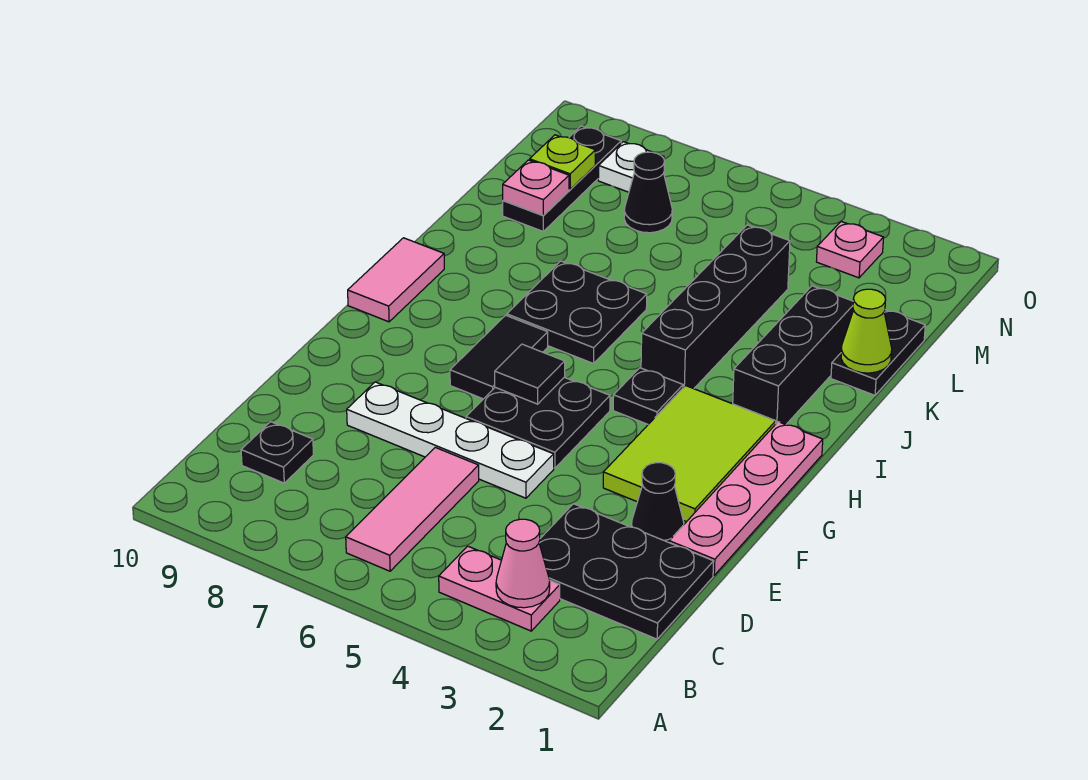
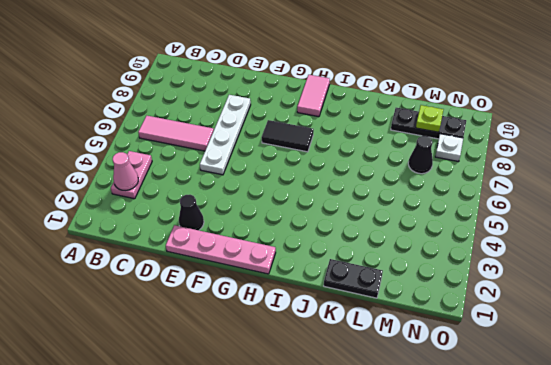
pink tile H9:H10 level 1 -> pink tile H10:I10 level 1
none -> black plate C1:D3 level 1
none -> black plate C9 level 1
none -> lime tile F2:H3 level 1

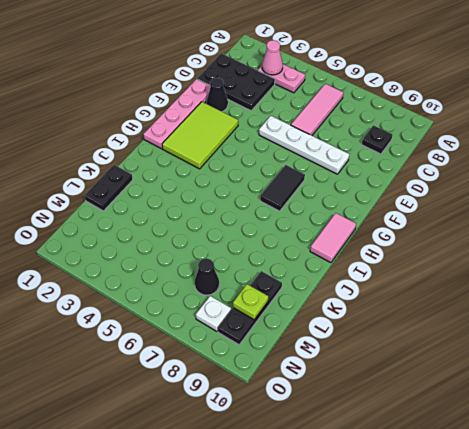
none -> black plate F5:G6 level 1
none -> black plate H4 level 1
none -> black brick I2:K2 level 1

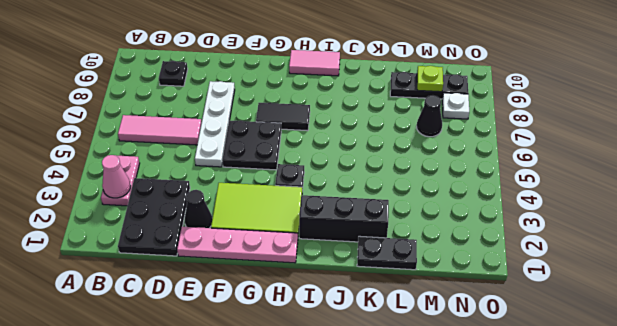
none -> black brick I4:L4 level 1
none -> black plate I6:J7 level 1
none -> pink plate N3 level 1

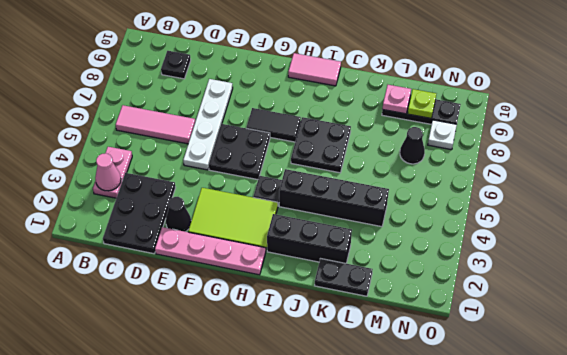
none -> pink plate N3 level 1
none -> black tile G6 level 2
none -> lime cone K1 level 2

